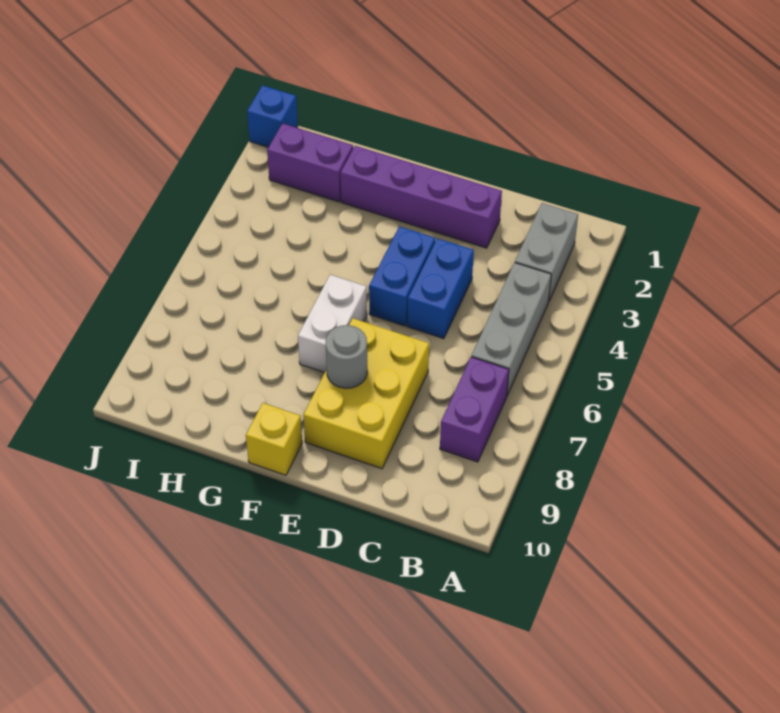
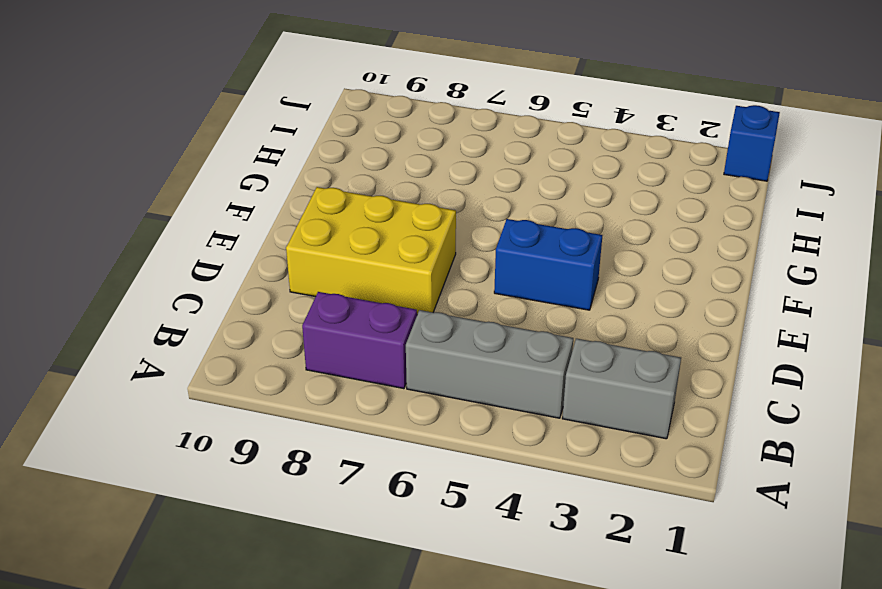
none -> purple brick D2:G2 level 1
none -> blue brick D4:D5 level 1
none -> white brick F6:F7 level 1

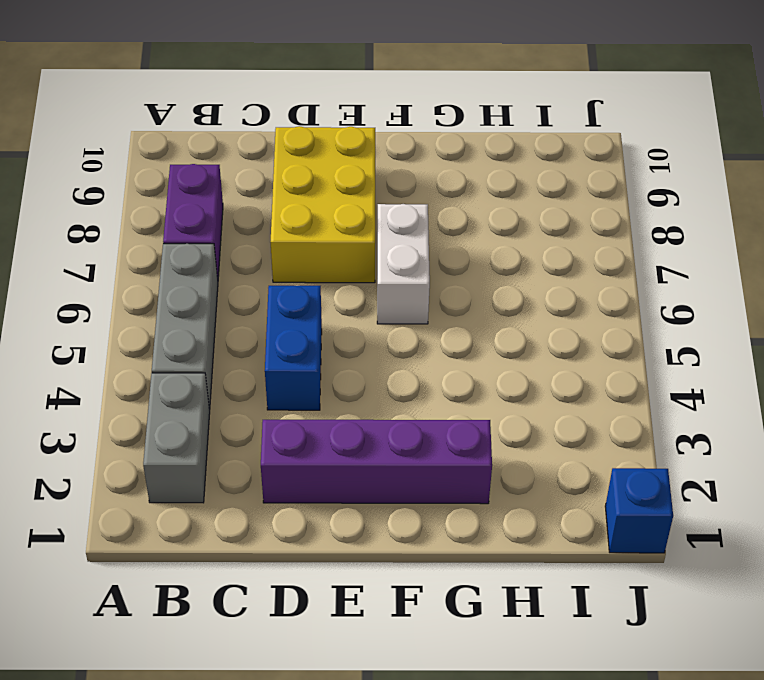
none -> blue brick E4:E5 level 1
none -> yellow brick F10 level 1
none -> purple brick H2:I2 level 1

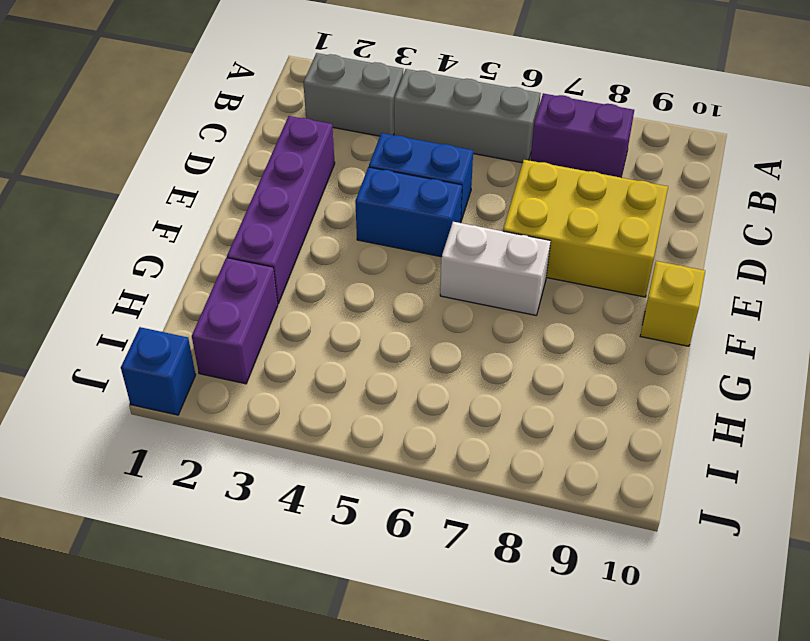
none -> grey round brick E8 level 2

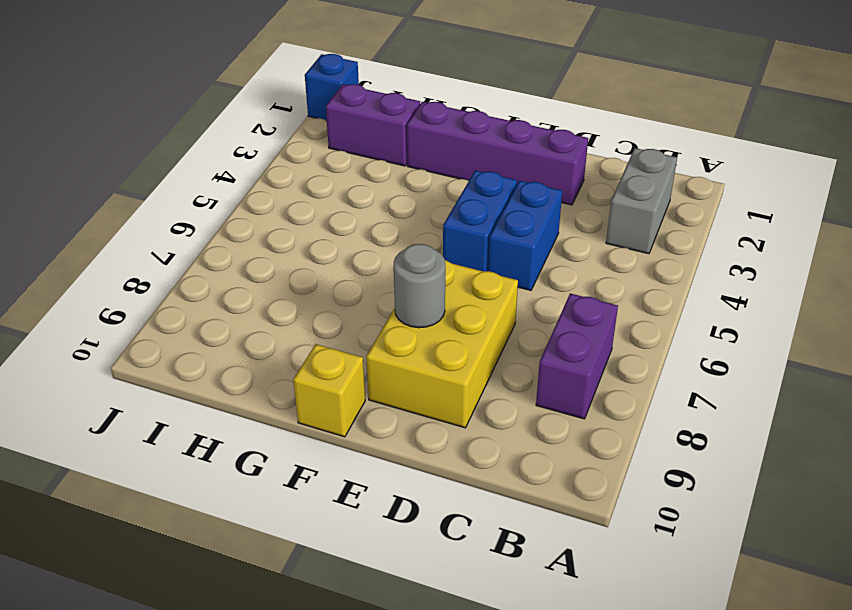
none -> grey brick B4:B6 level 1
none -> white brick F6:F7 level 1

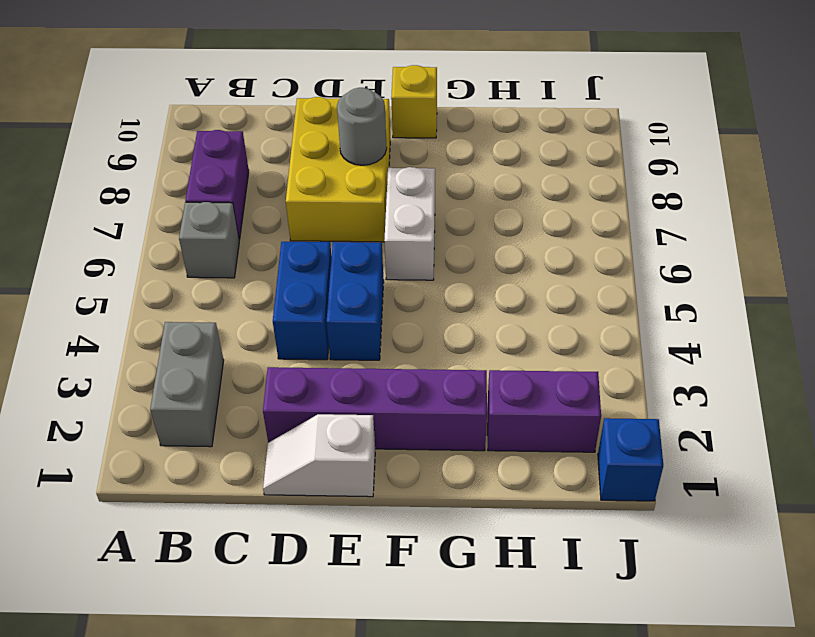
grey brick B6 level 1 -> grey brick B4:B6 level 1
white slope D1:E1 level 1 top E -> none

